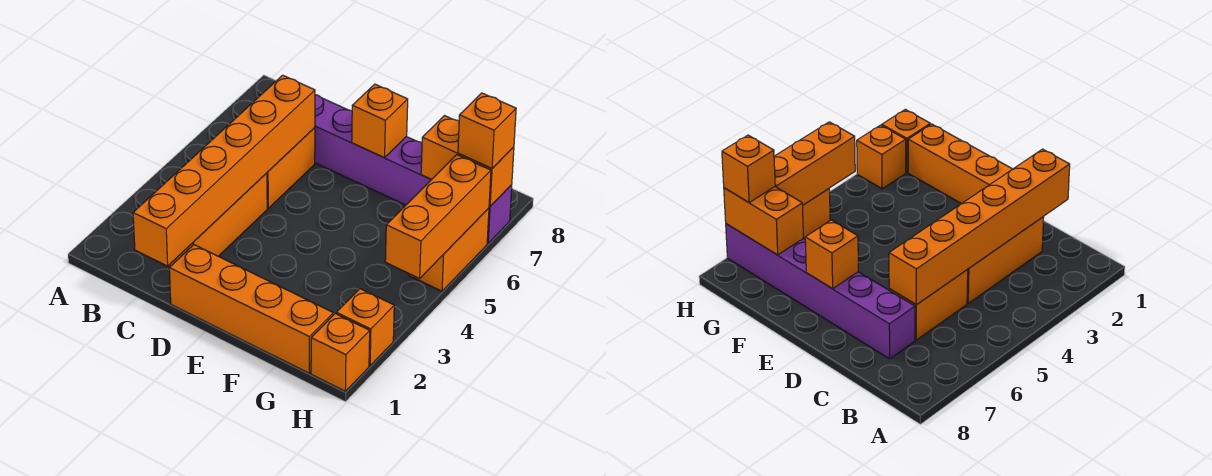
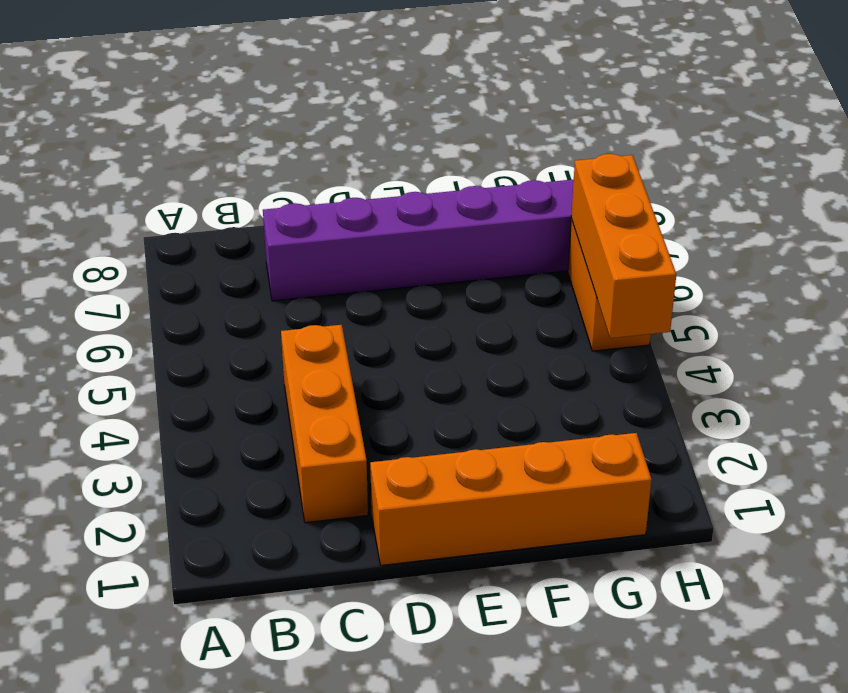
none -> orange brick C5:C6 level 1
none -> orange brick H1 level 1
none -> orange brick H2 level 1

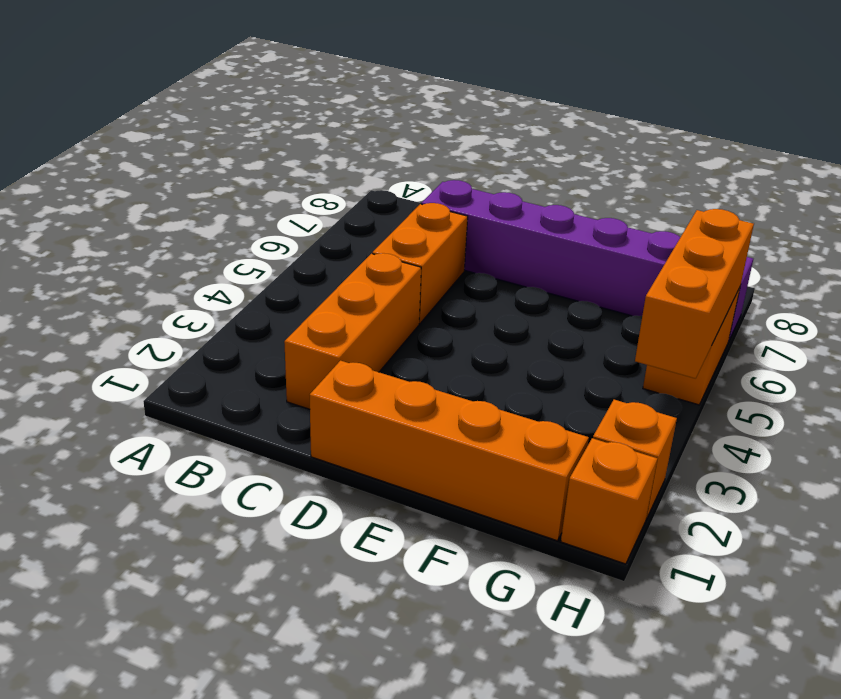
none -> orange brick C1:C6 level 2
none -> orange brick E7 level 2
none -> orange brick G7:H7 level 2

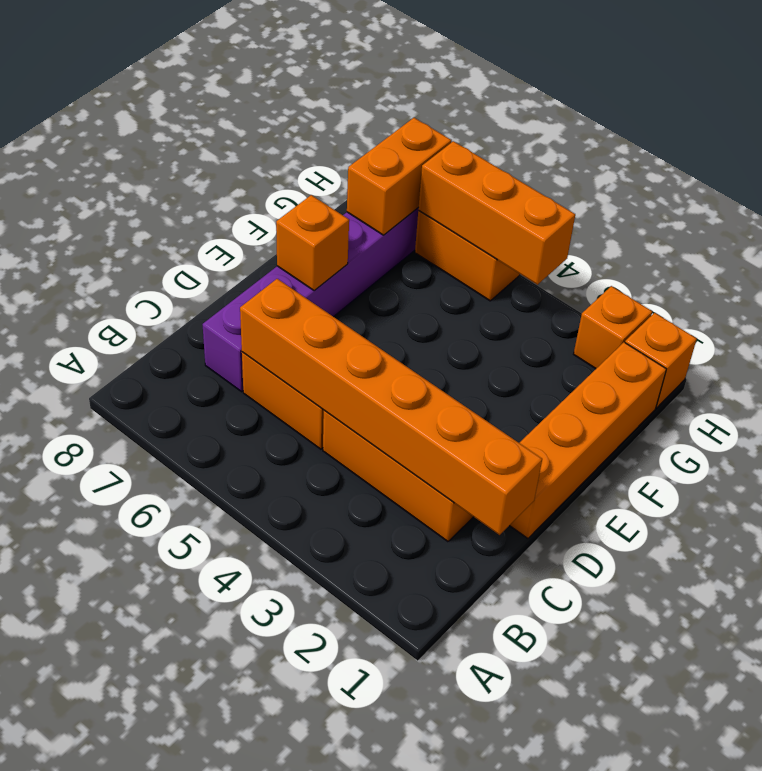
none -> orange brick H7 level 3

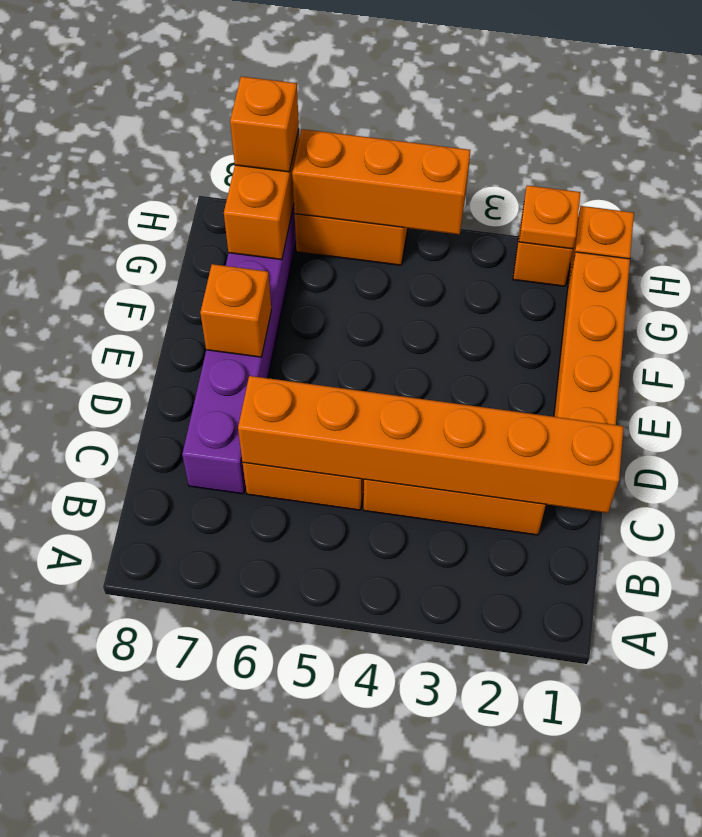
orange plate H2 level 2 -> none

